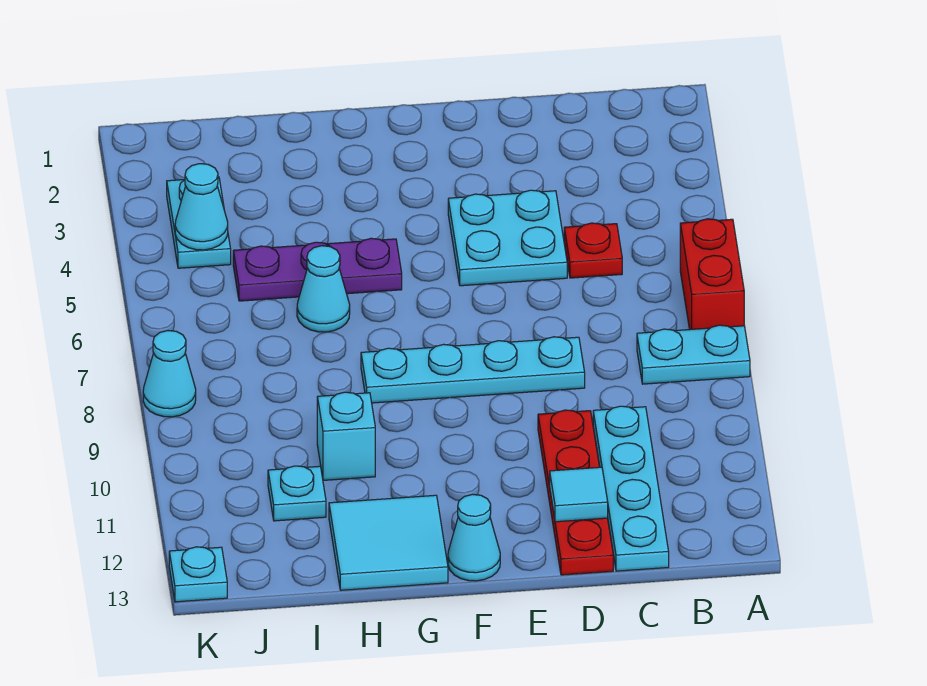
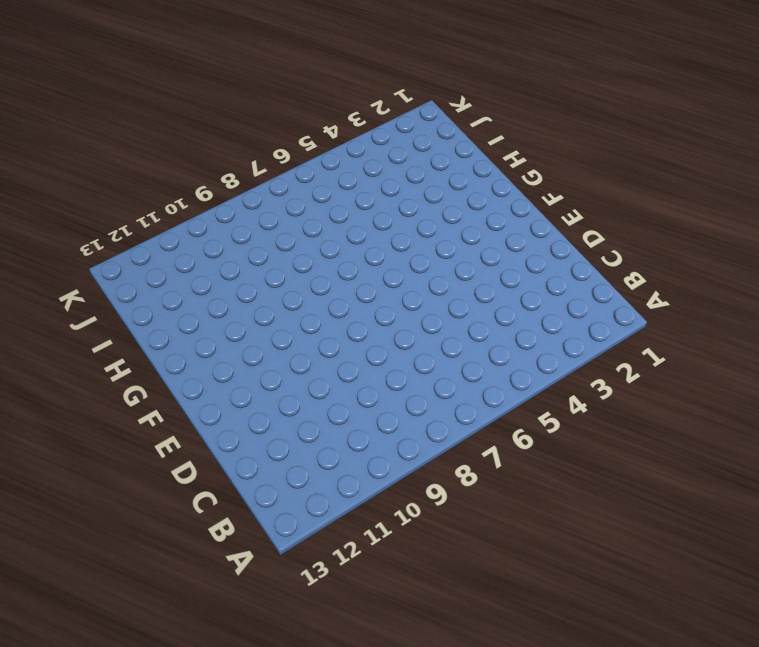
none -> red brick A6:A7 level 1
none -> cyan plate A8:B8 level 1
none -> red plate C5 level 1

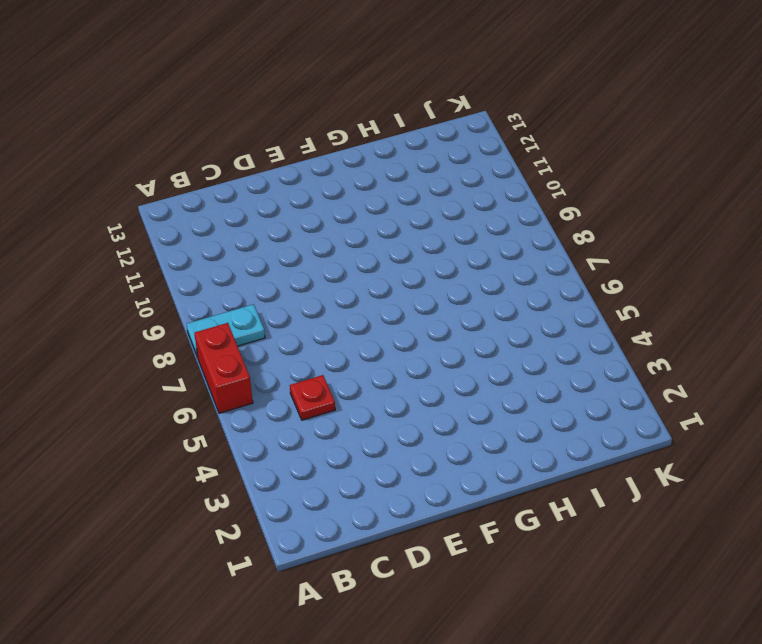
none -> cyan plate C10:C13 level 1
none -> cyan plate D4:E5 level 1
none -> cyan plate D8:G8 level 1

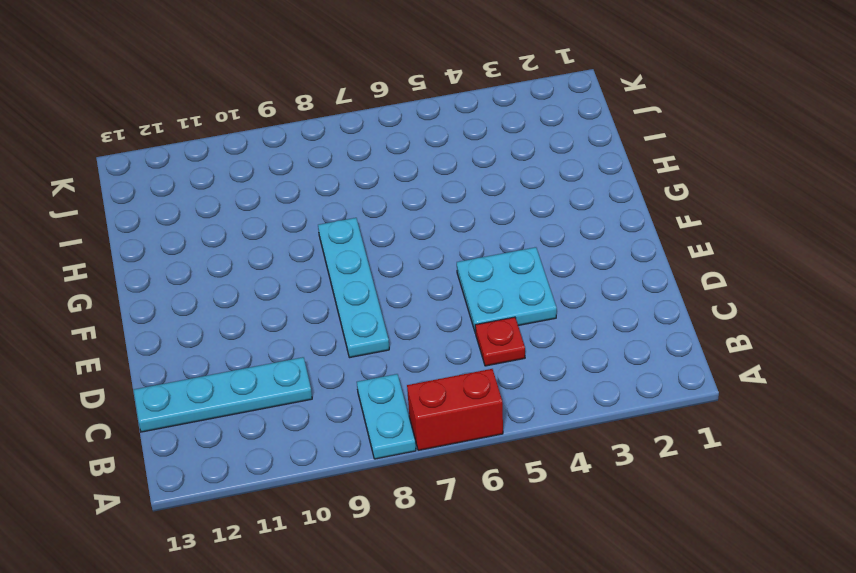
none -> red plate D10:D13 level 1
none -> cyan cone F13 level 1
none -> purple plate G5:I5 level 1

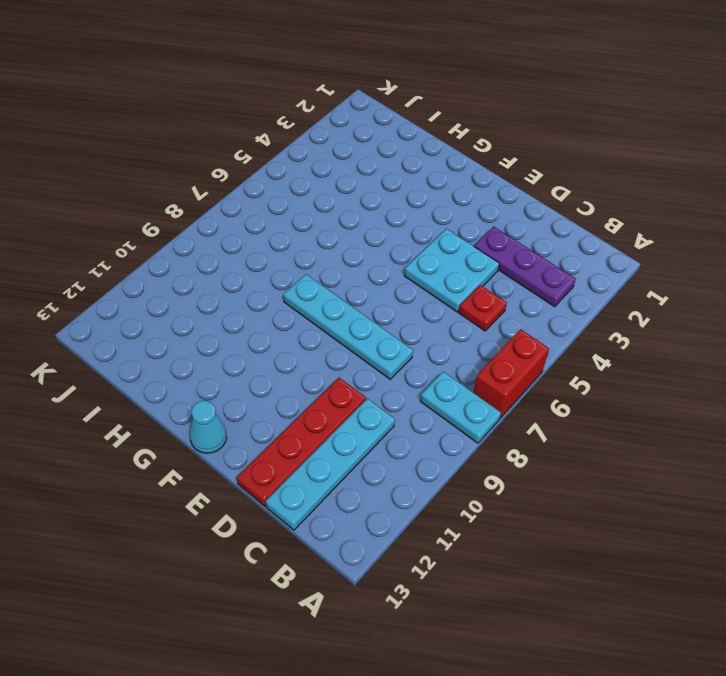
purple plate B3:D3 level 1 -> purple plate G5:I5 level 1
none -> cyan tile G12:H13 level 1
none -> cyan cone H6 level 1
none -> cyan brick H10 level 1

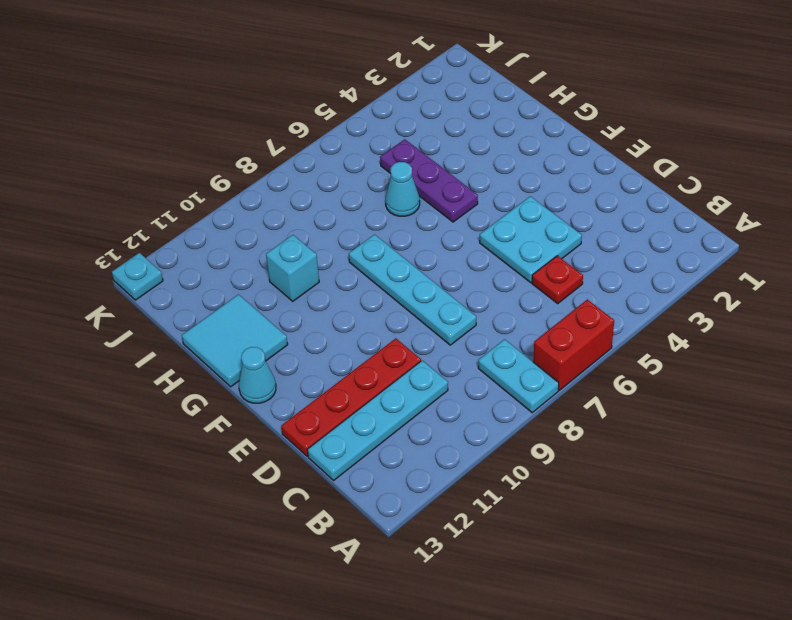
none -> cyan plate I11 level 1
none -> cyan plate J3:J4 level 1
none -> cyan cone K8 level 1

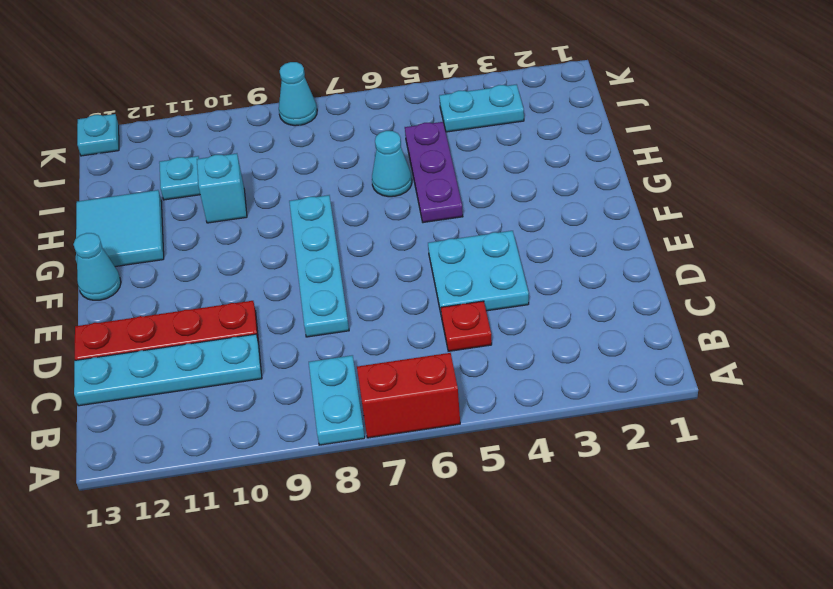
none -> cyan tile D12 level 2
none -> cyan cone J4 level 2

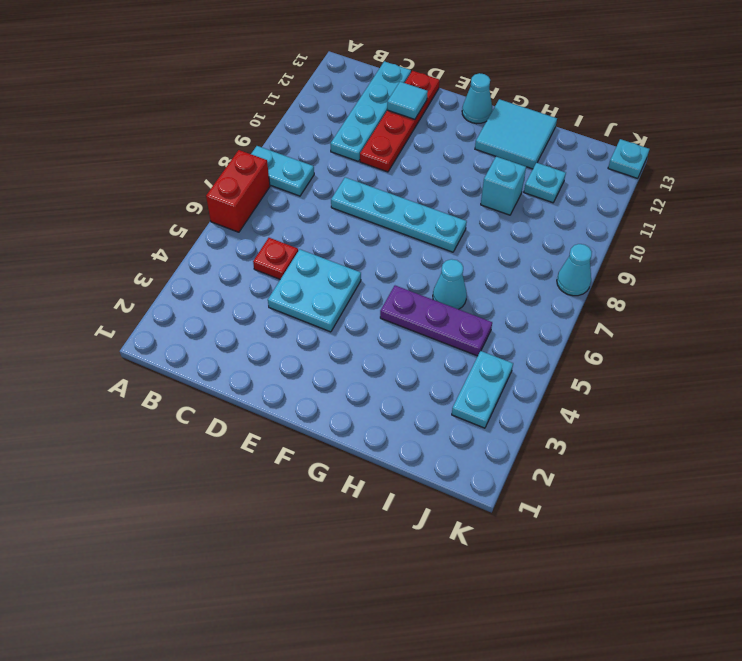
none -> cyan cone J4 level 2

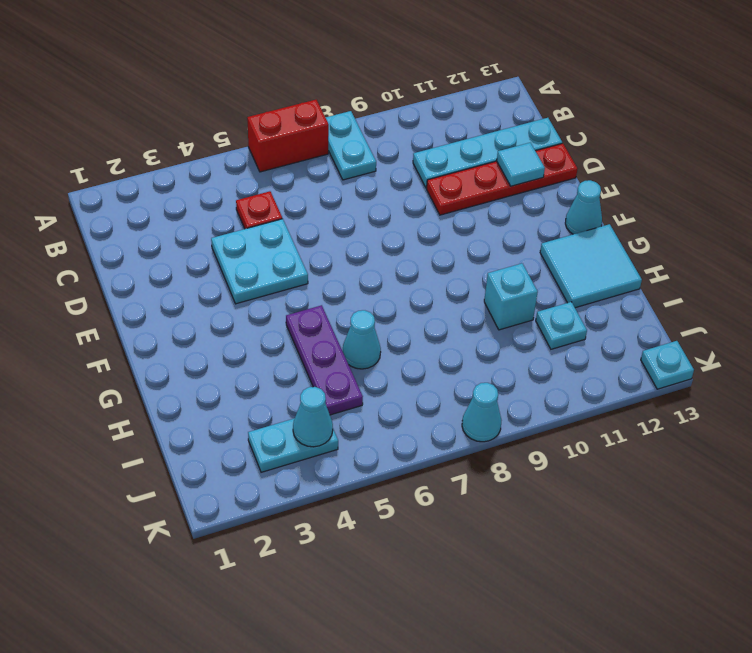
none -> cyan plate D8:G8 level 1

